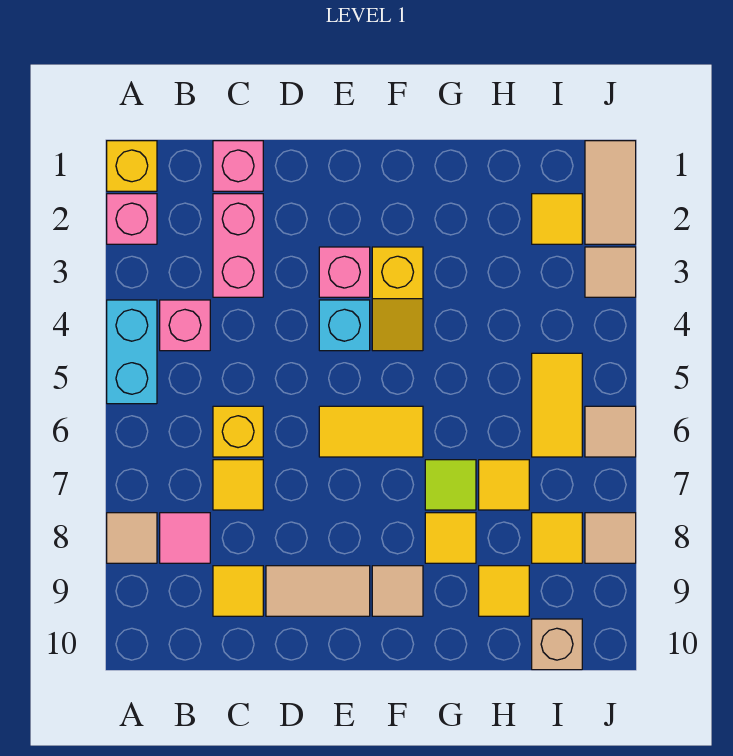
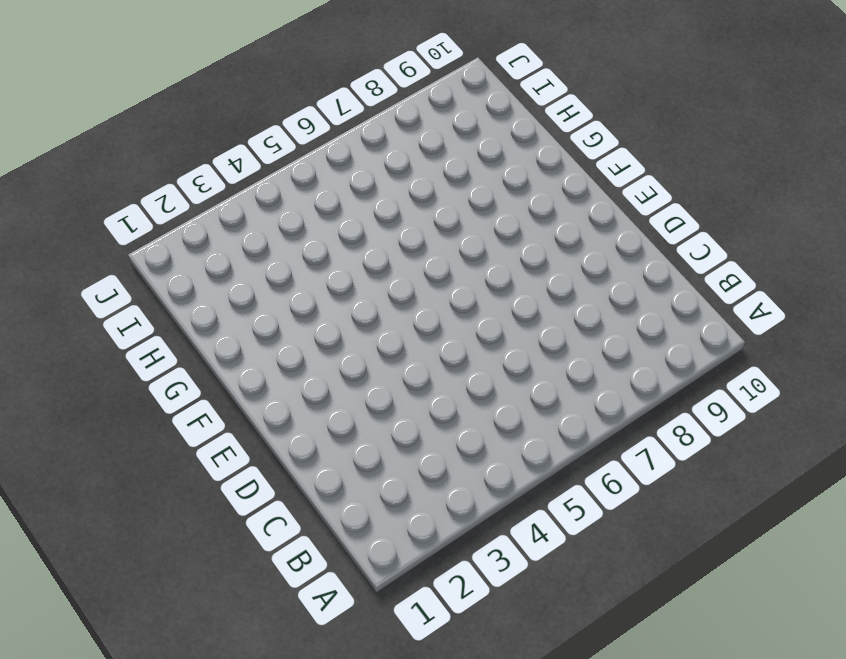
none -> yellow brick A1 level 1
none -> pink brick A2 level 1
none -> cyan brick A4:A5 level 1

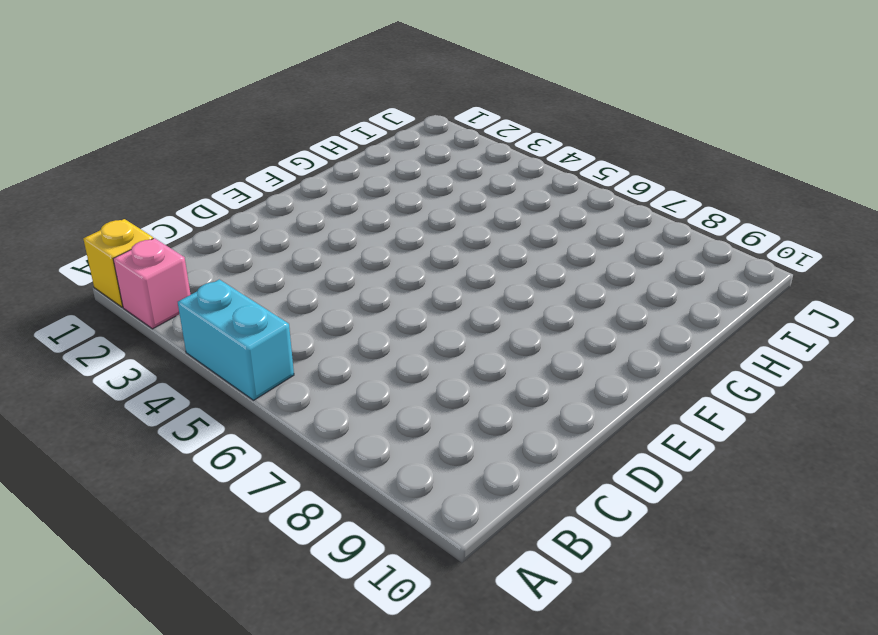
none -> tan tile A8 level 1
none -> pink brick B4 level 1
none -> pink tile B8 level 1

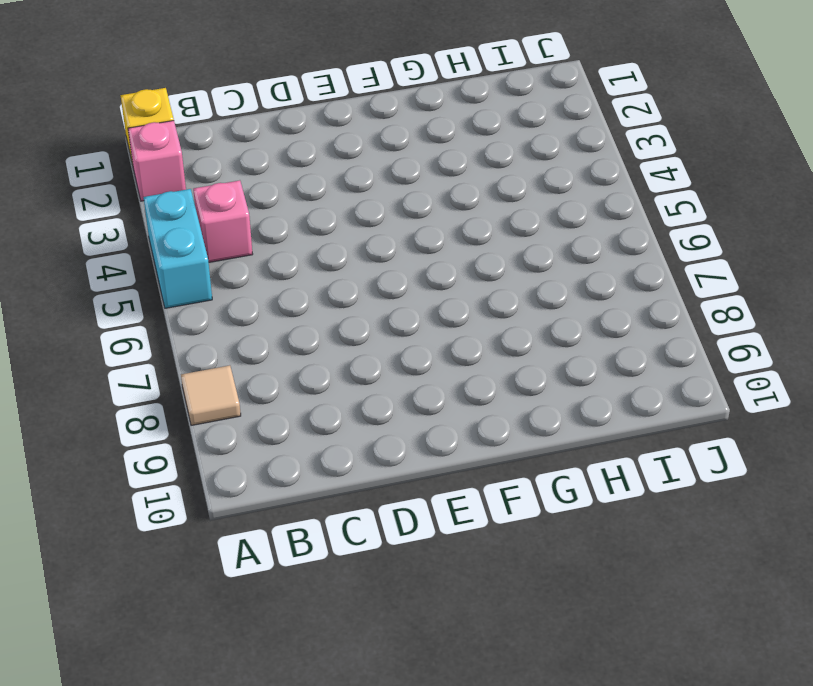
none -> pink tile B8 level 1
none -> pink brick C1 level 1
none -> pink brick C2:C3 level 1

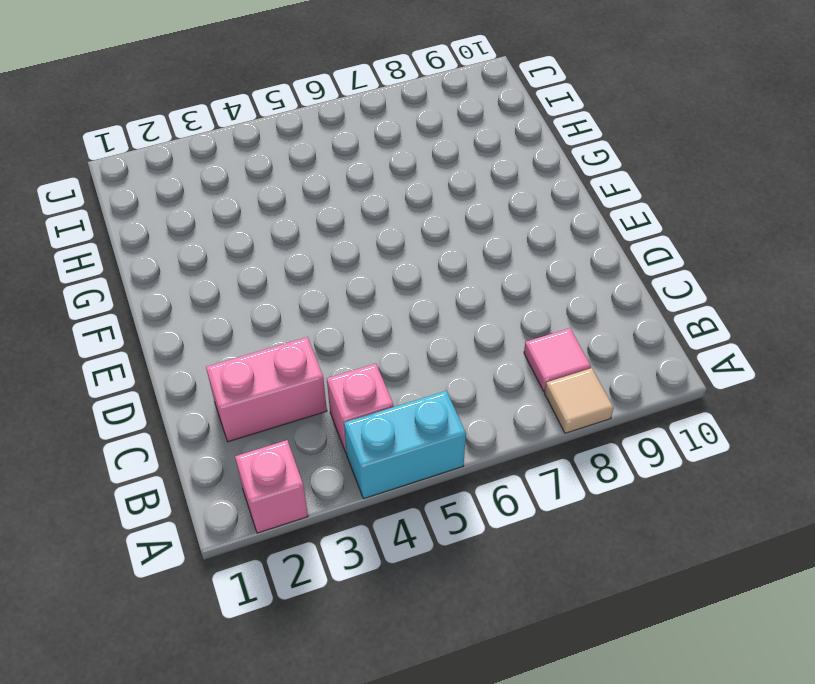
none -> yellow brick A1 level 1
none -> pink brick C1 level 1
none -> yellow brick C6 level 1

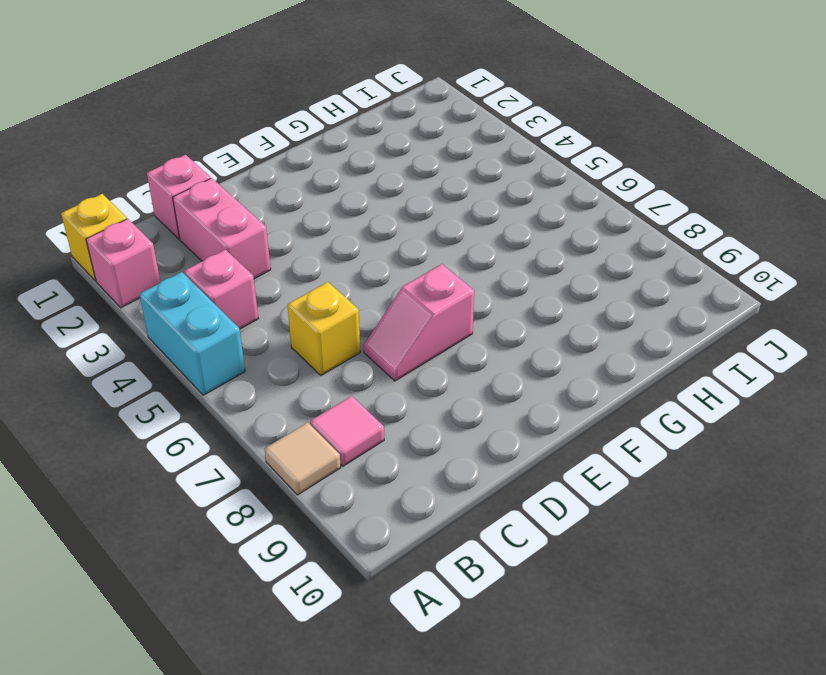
pink slope D7:E7 level 1 top E -> none
none -> yellow tile C7 level 1
none -> yellow tile C9 level 1
none -> tan tile D9:E9 level 1

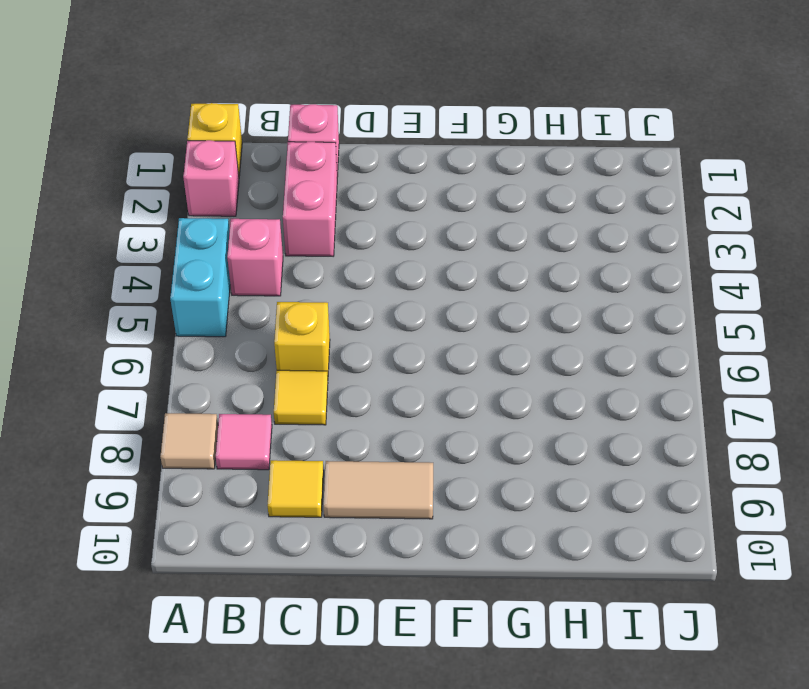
none -> pink brick E3 level 1
none -> cyan brick E4 level 1
none -> yellow tile E6:F6 level 1

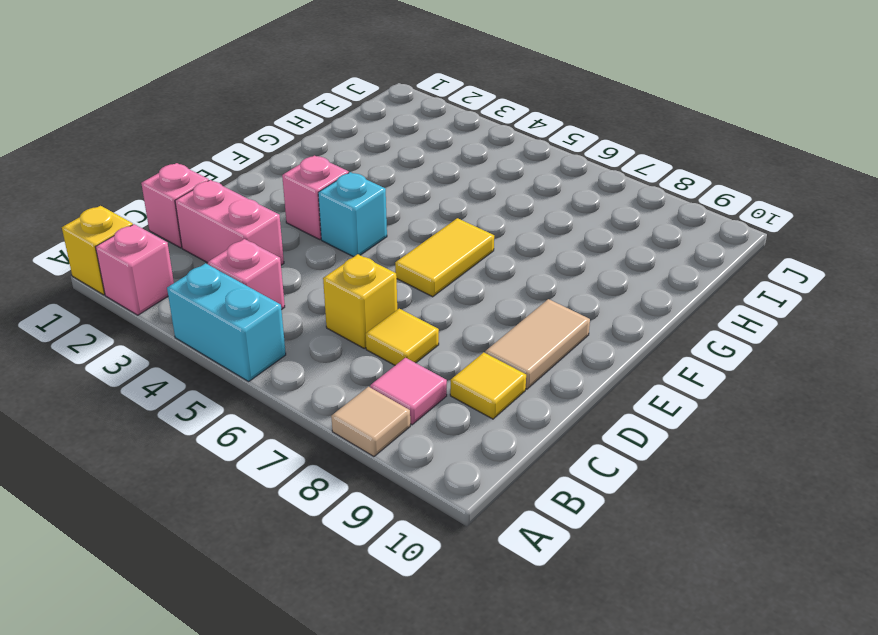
none -> yellow slope F3:F4 level 1 top 3
none -> tan tile F9 level 1
none -> lime tile G7 level 1

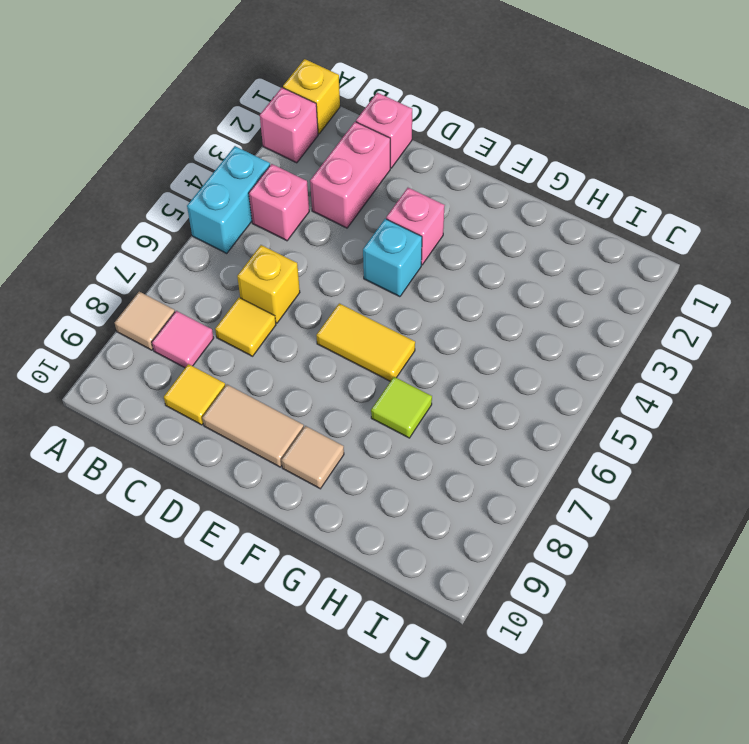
none -> yellow slope F3:F4 level 1 top 3
none -> yellow tile G8 level 1
none -> yellow tile H7 level 1

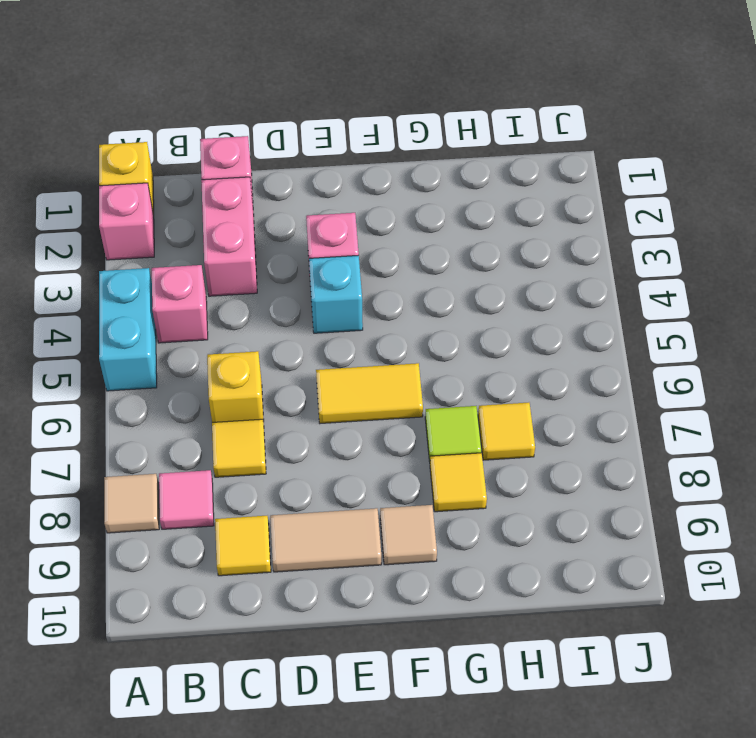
none -> yellow slope F3:F4 level 1 top 3
none -> yellow tile H9 level 1
none -> yellow tile I2 level 1

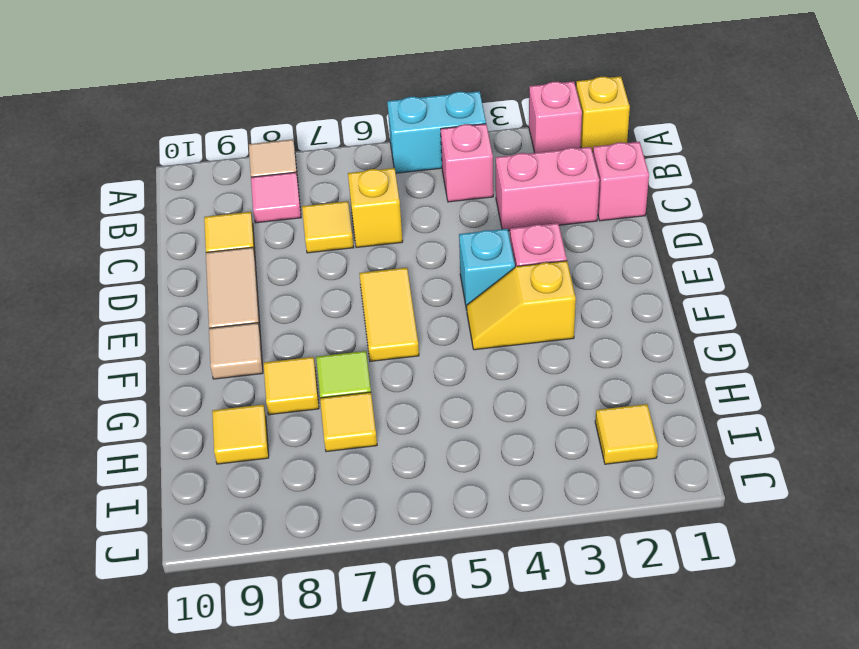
none -> yellow tile I5:I6 level 1
none -> yellow tile I8 level 1
none -> tan brick I10 level 1

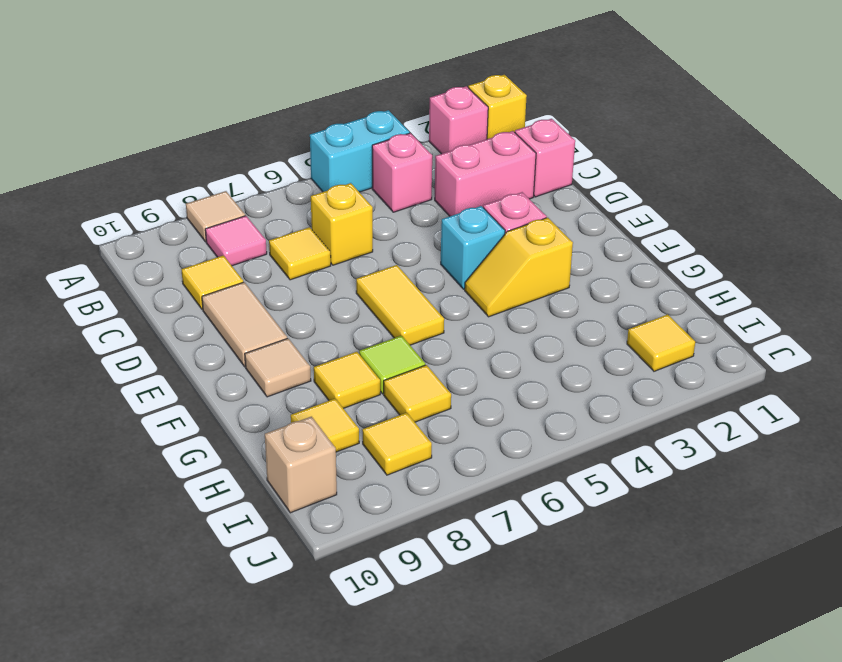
none -> yellow tile I5:I6 level 1
none -> tan tile J1:J2 level 1
none -> tan tile J3 level 1

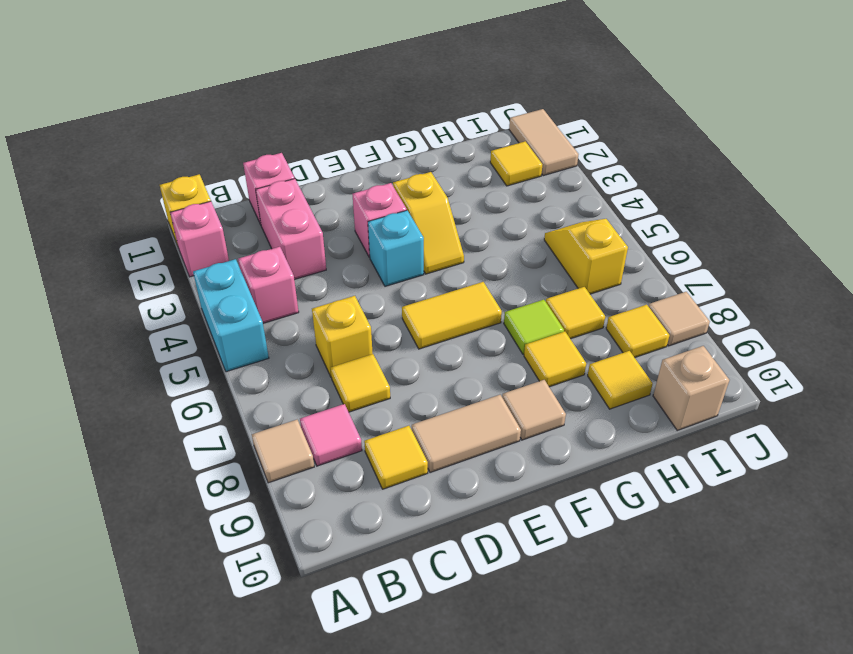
yellow slope I5:I6 level 1 top 6 -> yellow tile I5:I6 level 1
none -> tan tile J3 level 1
none -> tan tile J6 level 1

